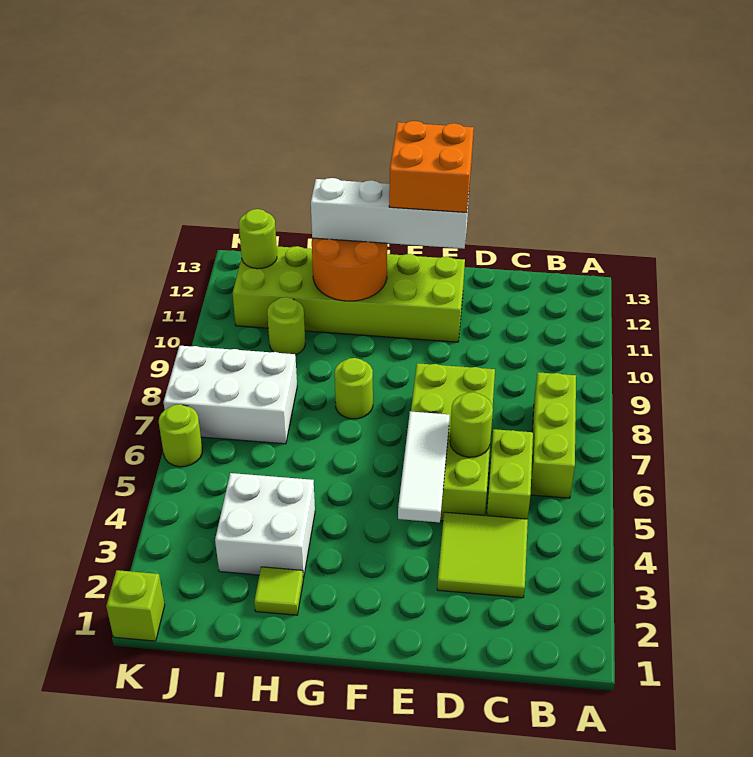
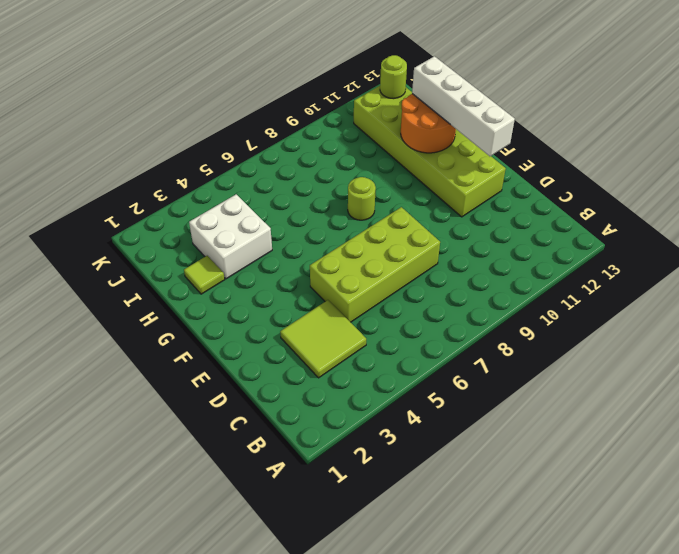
none -> lime brick B6:B8 level 1
none -> lime brick C5:C6 level 1
none -> white brick I7:K8 level 1

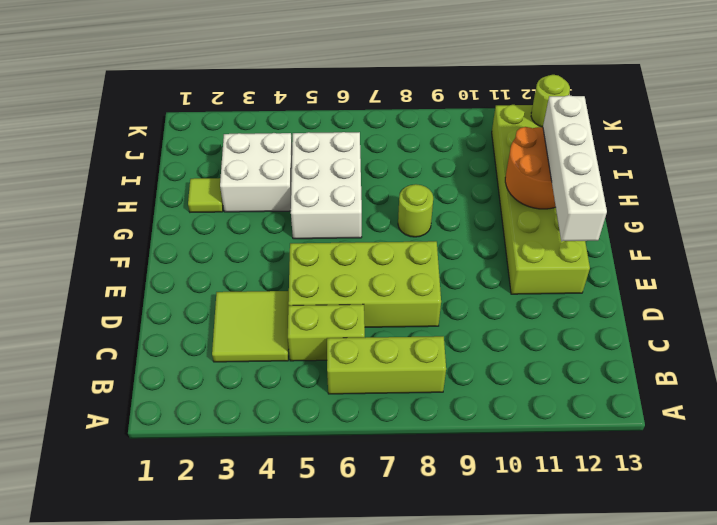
white brick G5:I6 level 1 -> white brick I7:K8 level 1
none -> lime round brick I10 level 1
none -> lime brick K1 level 1
none -> lime round brick K6 level 1

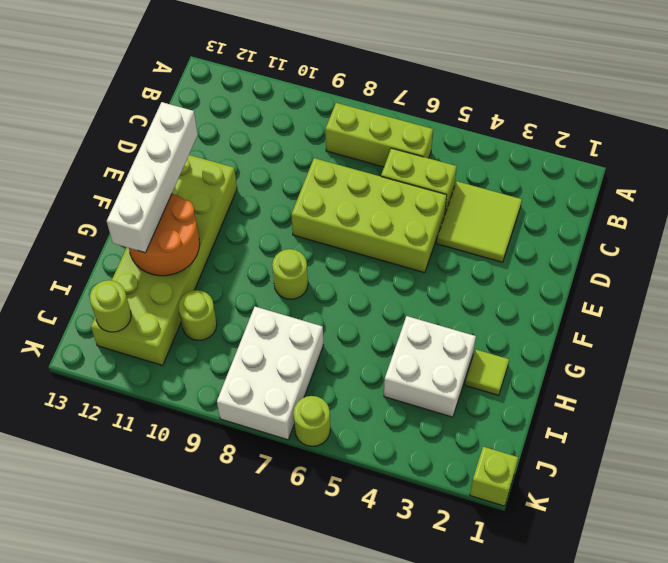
none -> lime round brick D6 level 2
none -> white tile E4:E6 level 2
none -> orange brick E12:F13 level 4

